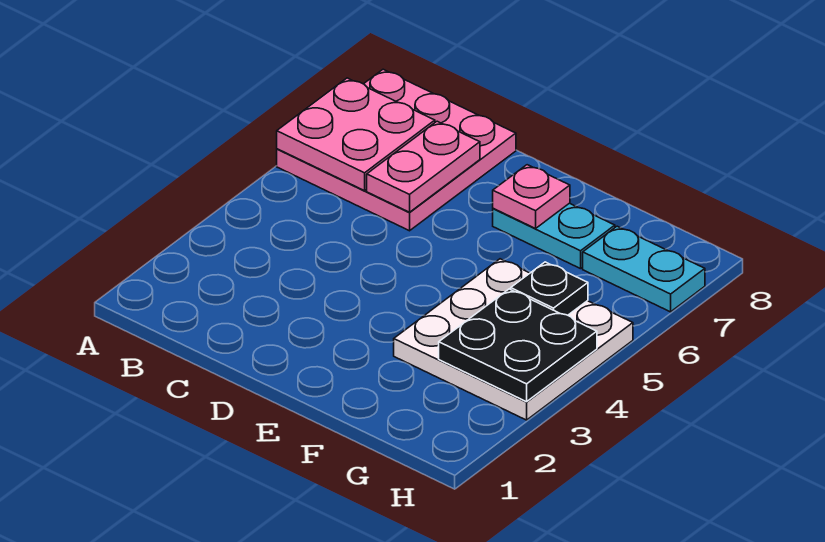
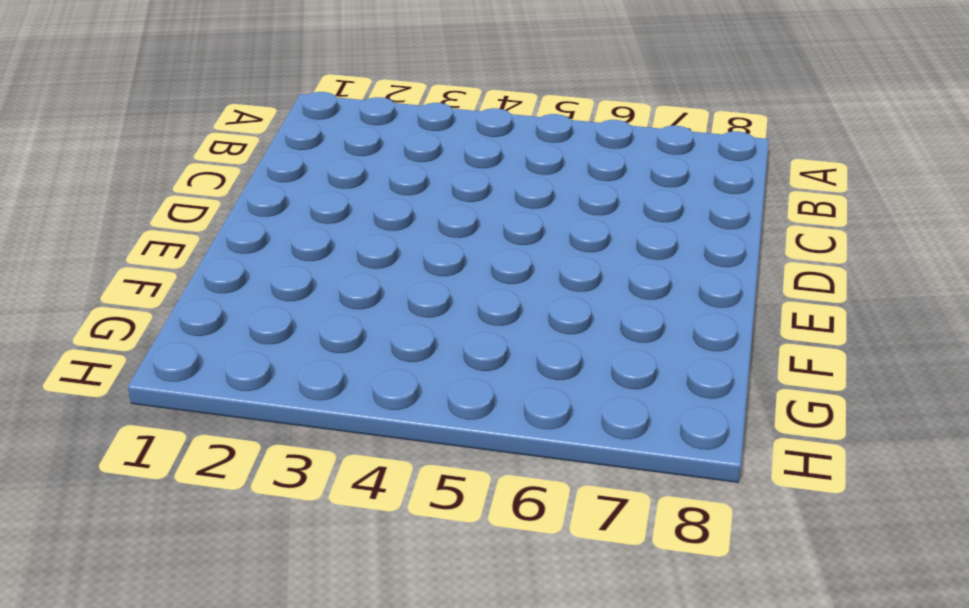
none -> pink plate A6:C8 level 1
none -> cyan plate E7:F7 level 1

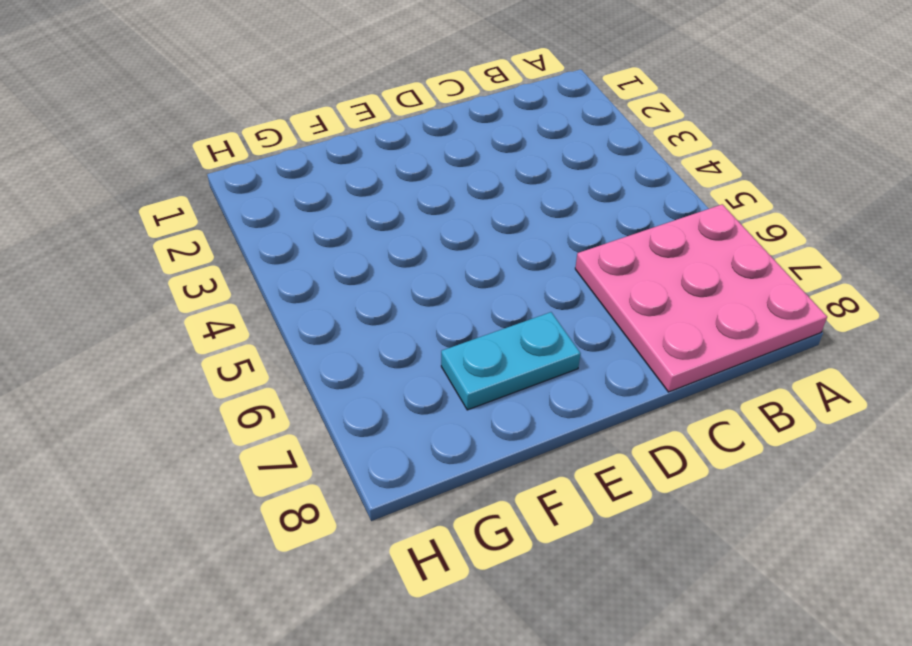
none -> white plate F3:H5 level 1
none -> cyan plate G7:H7 level 1

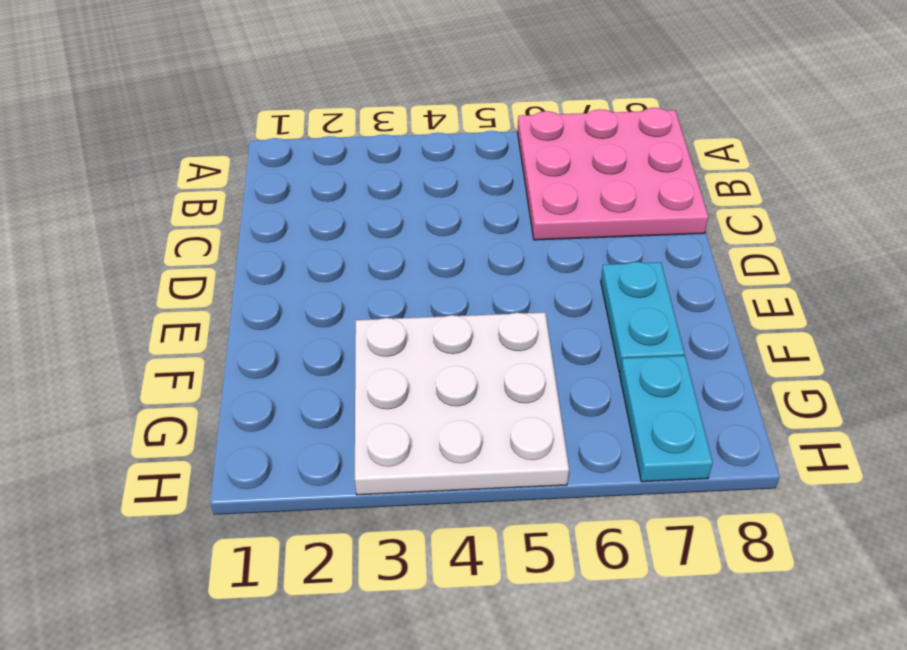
none -> pink plate A6:B7 level 2
none -> pink plate C6:C7 level 2

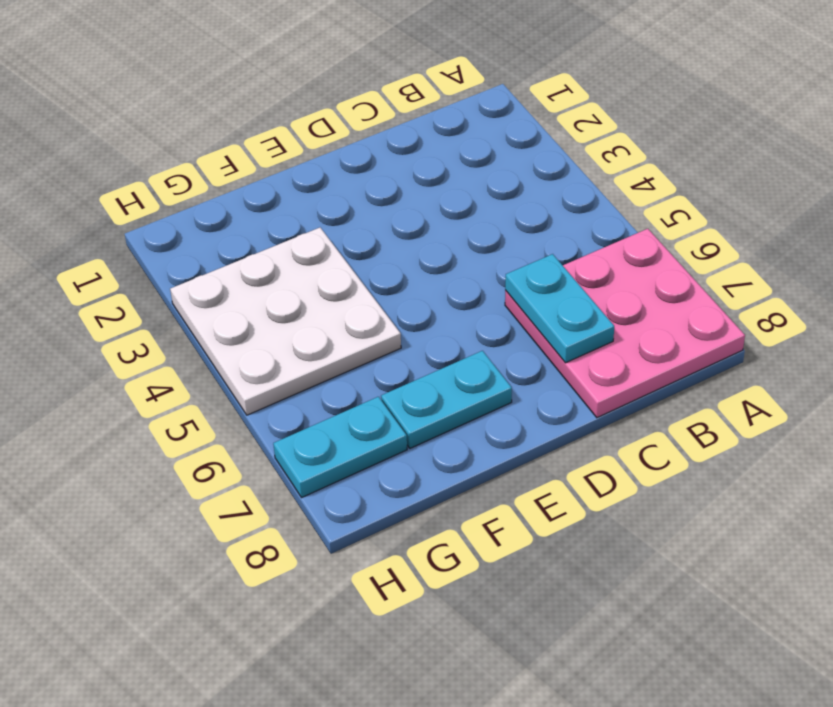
cyan plate C6:C7 level 2 -> pink plate C6:C7 level 2
none -> pink plate A6:B7 level 2
none -> pink plate E7 level 2

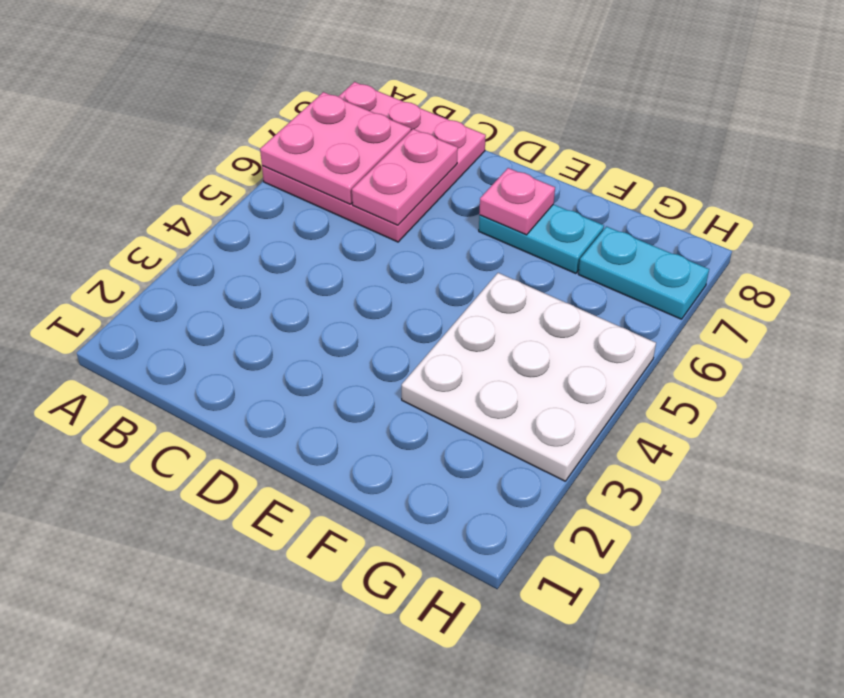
none -> black plate G3:H4 level 2
none -> black plate G5 level 2

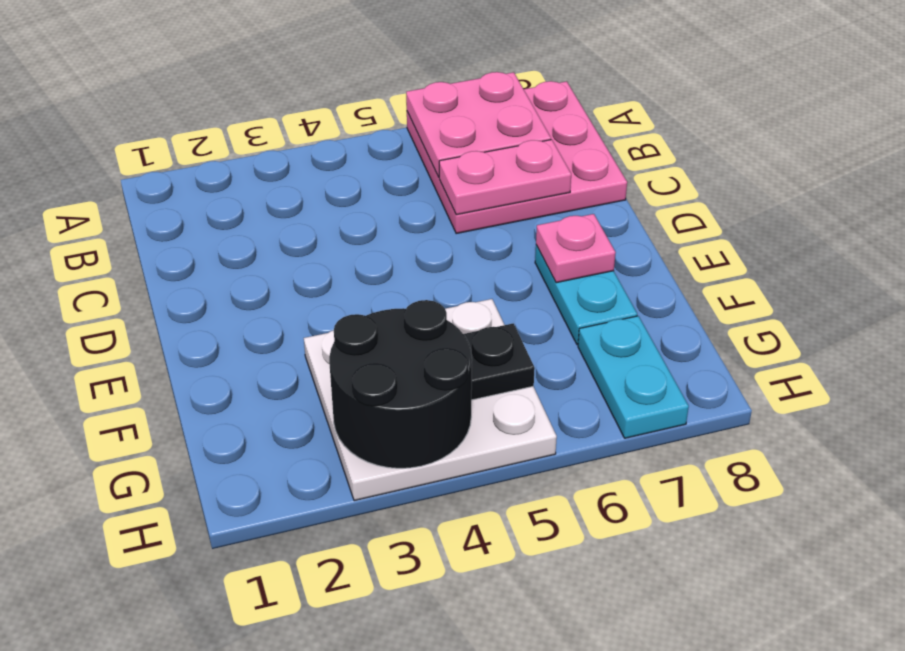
black round brick G3:H4 level 2 -> black plate G3:H4 level 2

